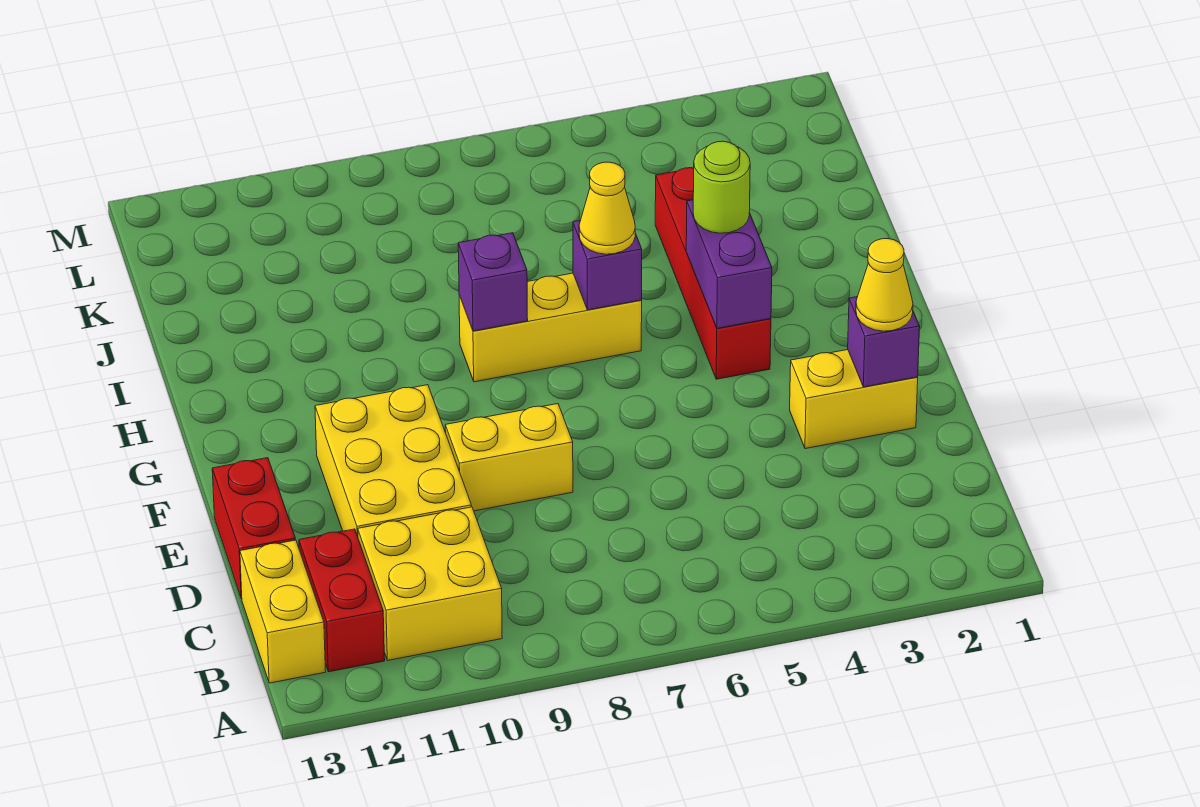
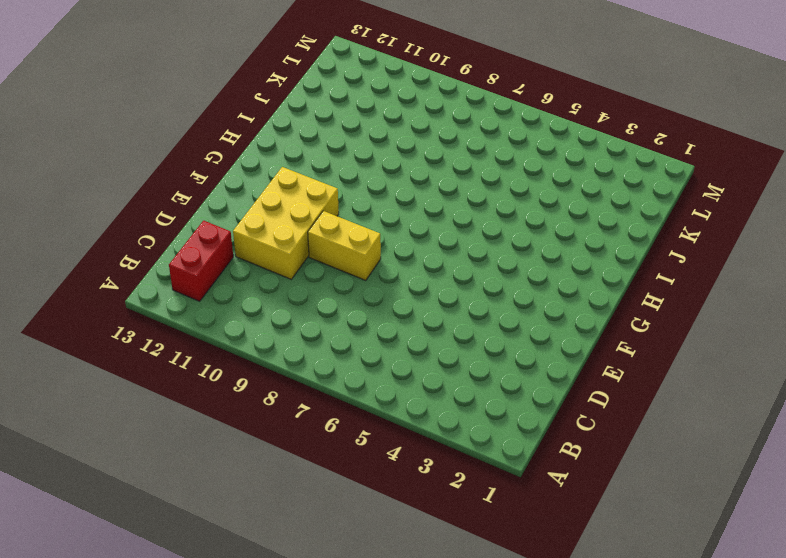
none -> yellow brick B10:C11 level 1
none -> yellow brick B13:C13 level 1
none -> red brick D13:E13 level 1

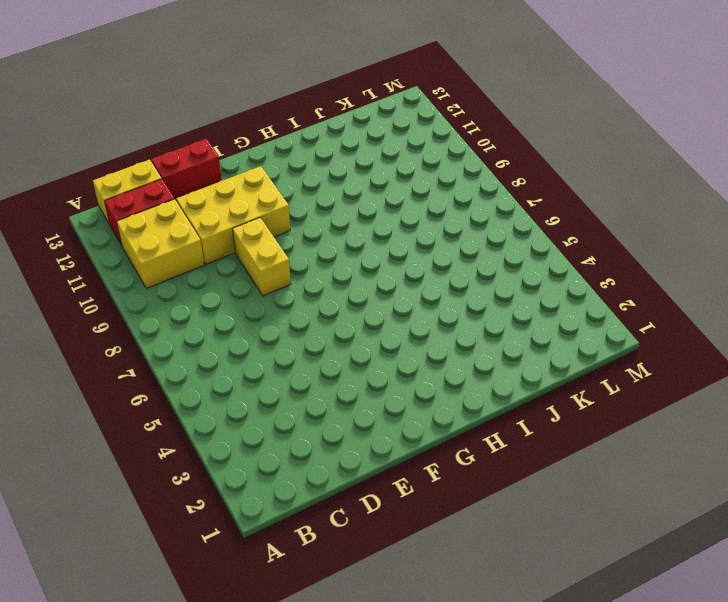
none -> yellow brick E2:E3 level 1
none -> red brick G4:J4 level 1
none -> yellow brick H6:H8 level 1

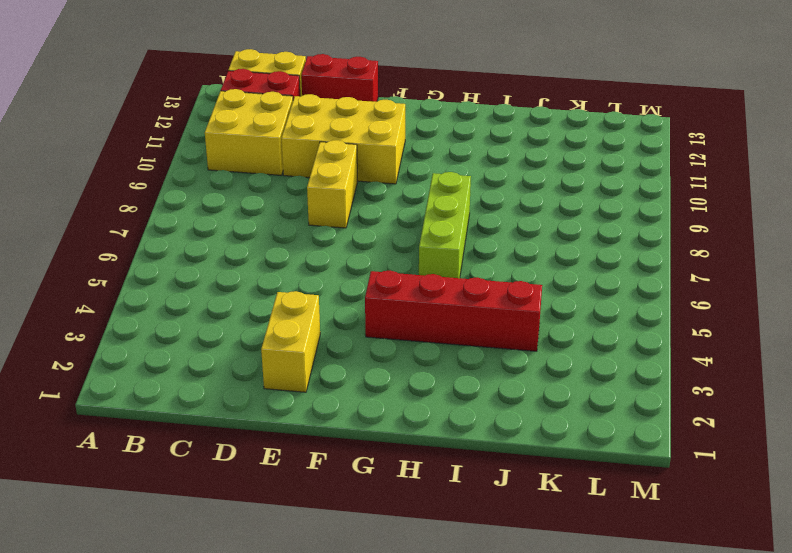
lime brick H6:H8 level 1 -> yellow brick H6:H8 level 1
none -> purple brick E2 level 2
none -> purple brick G4:H4 level 2
none -> purple brick H6 level 2

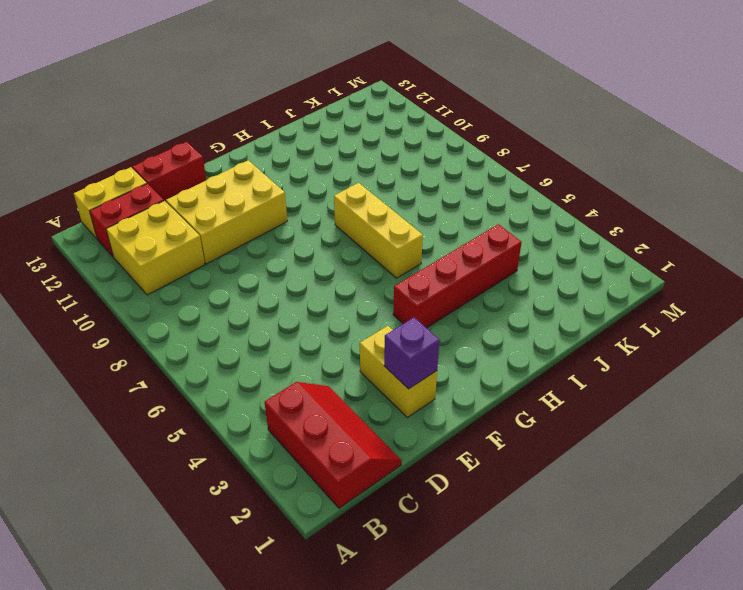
red slope B1:C3 level 1 top B -> none
none -> yellow brick E8:E9 level 1
none -> purple brick G4:H4 level 2
none -> purple brick H6 level 2

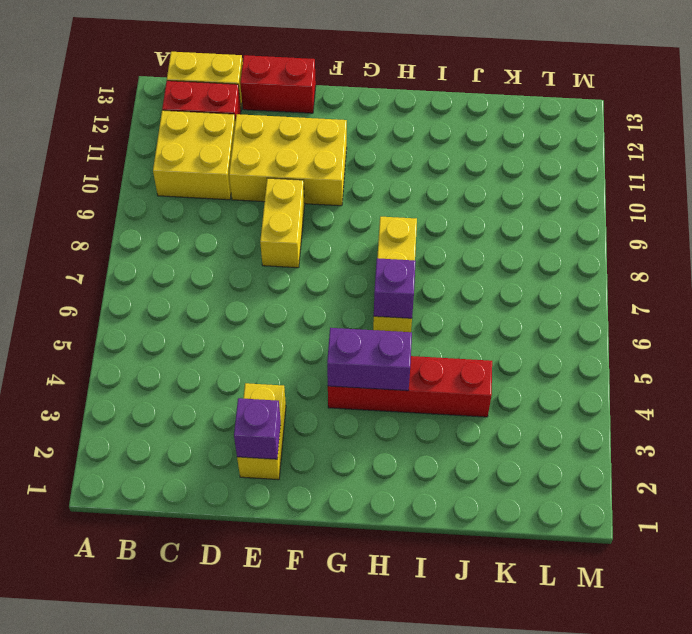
none -> purple brick H8 level 2
none -> yellow cone E2 level 3
none -> lime round brick H4 level 3

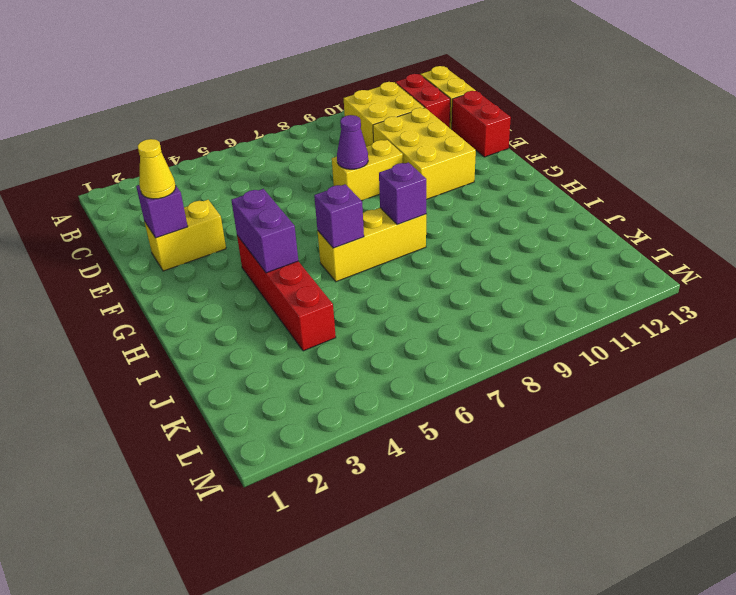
purple cone E8 level 2 -> none
none -> lime round brick H4 level 3
none -> yellow cone H6 level 3

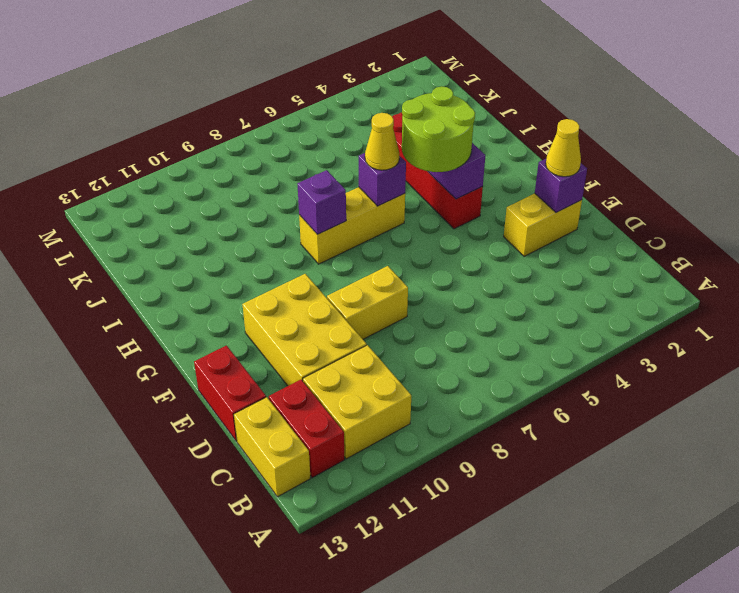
lime round brick G4:H5 level 3 -> lime round brick H4 level 3

